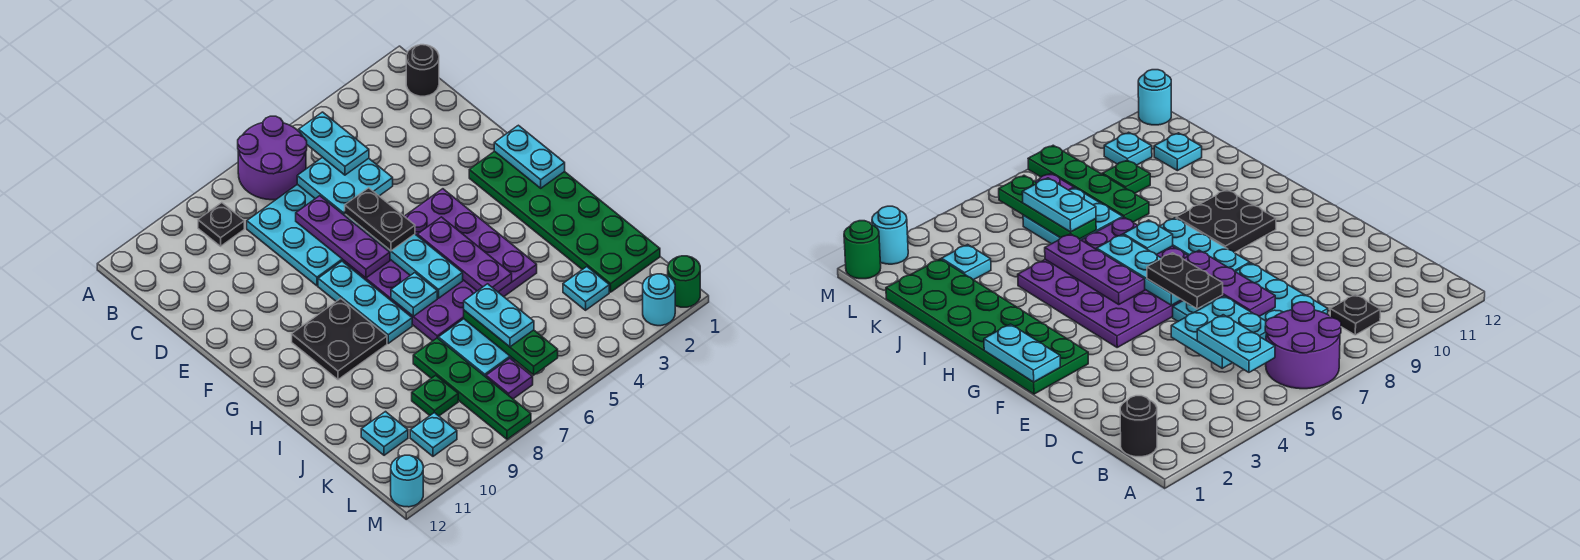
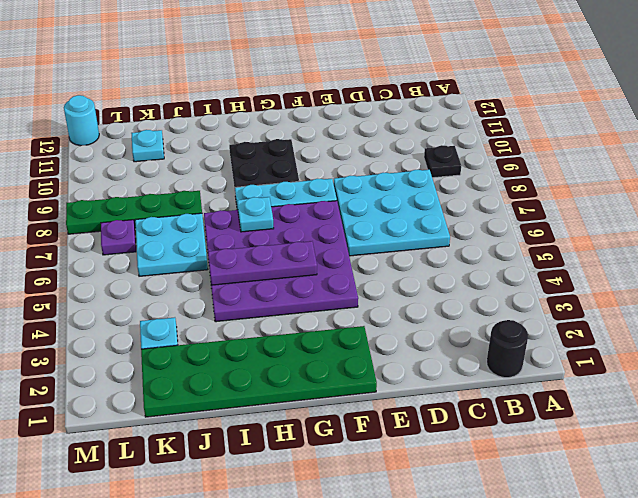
none -> purple round brick A6:B7 level 1
none -> green plate K9 level 1
none -> cyan plate L10 level 1

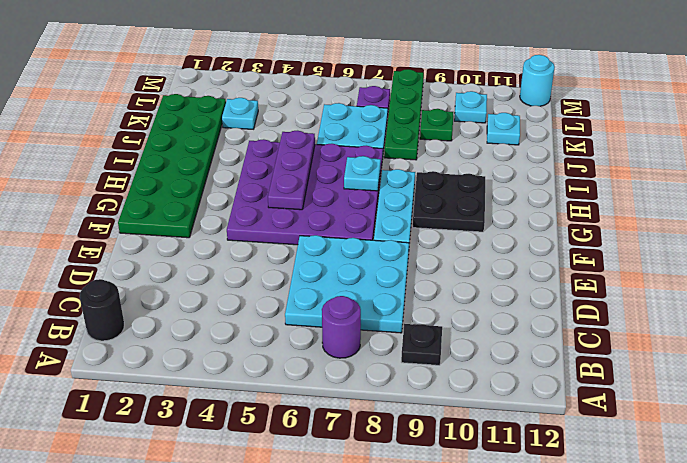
purple round brick B7 level 1 -> purple round brick A6:B7 level 1
none -> green round brick M1 level 1
none -> cyan round brick M2 level 1
none -> cyan plate C5:D6 level 2

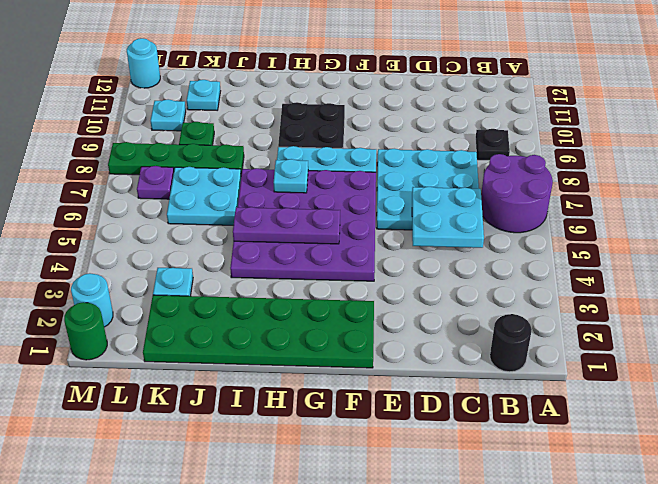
none -> purple plate D7:F7 level 2
none -> cyan plate F1:G1 level 2
none -> cyan plate F6:H6 level 2

